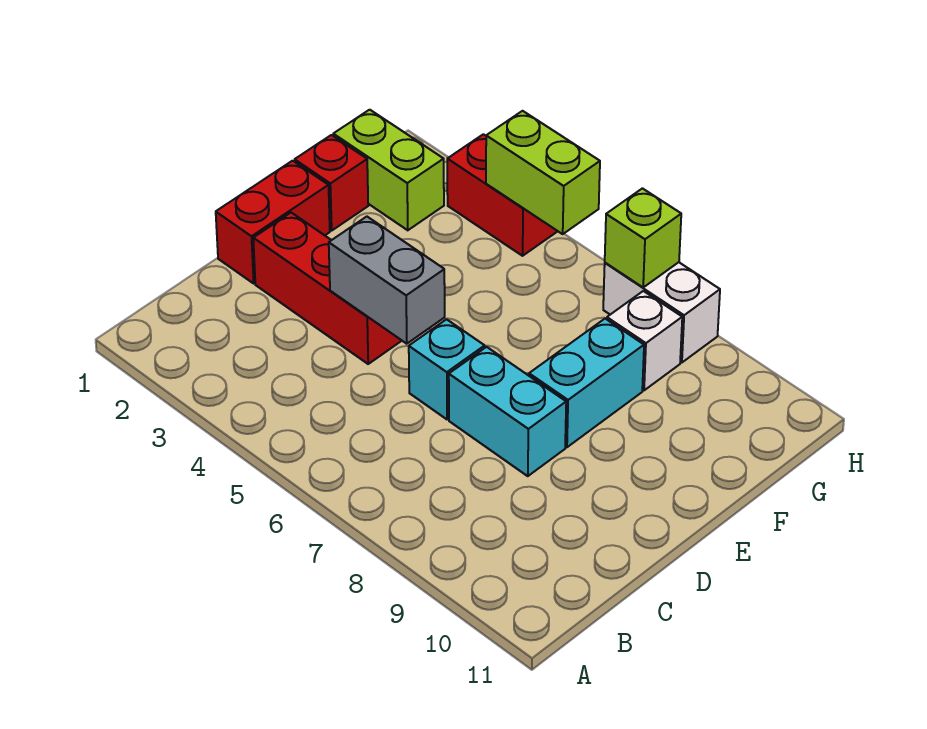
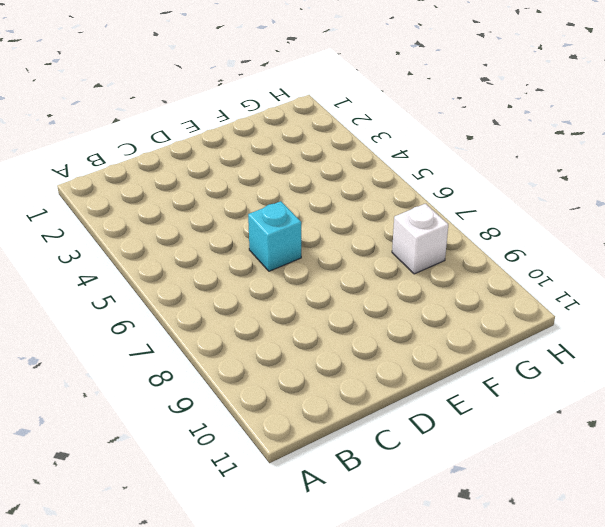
none -> red brick D1:E1 level 1
none -> red brick D2:D4 level 1
none -> cyan brick D7:D8 level 1

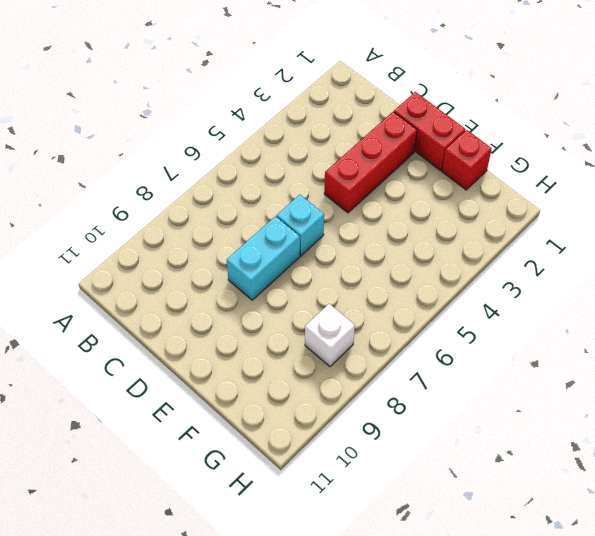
none -> cyan brick E8:F8 level 1
none -> lime brick G1:G2 level 1
none -> red brick H3:H4 level 1

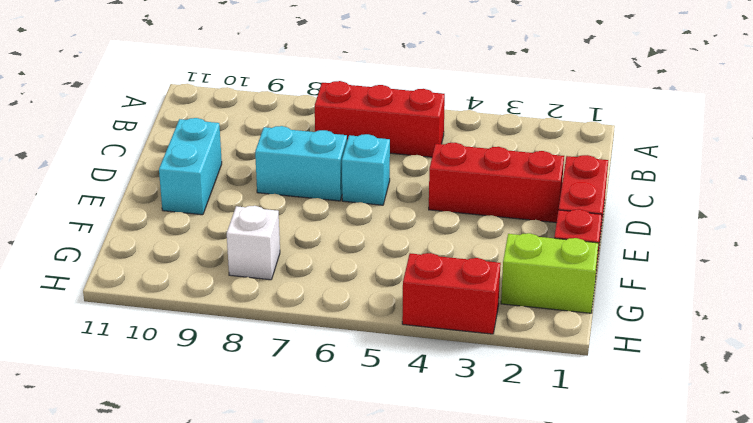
red brick B5:B7 level 1 -> none
cyan brick D10:E10 level 1 -> cyan brick E8:F8 level 1
none -> white brick H7:H8 level 1
none -> grey brick D4:D5 level 2
none -> lime brick H4:H5 level 2

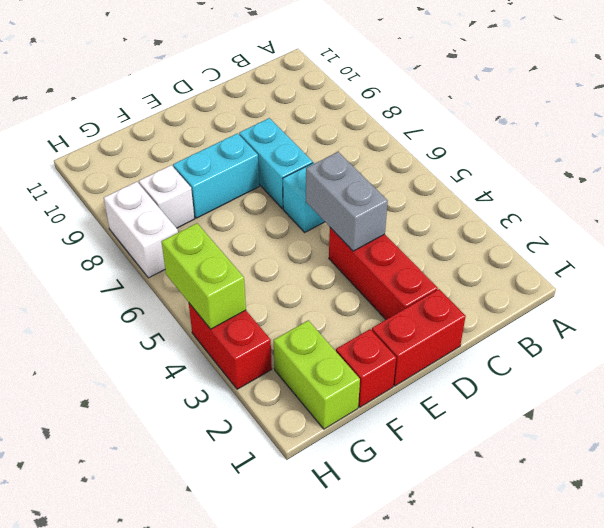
none -> lime brick H7 level 2

